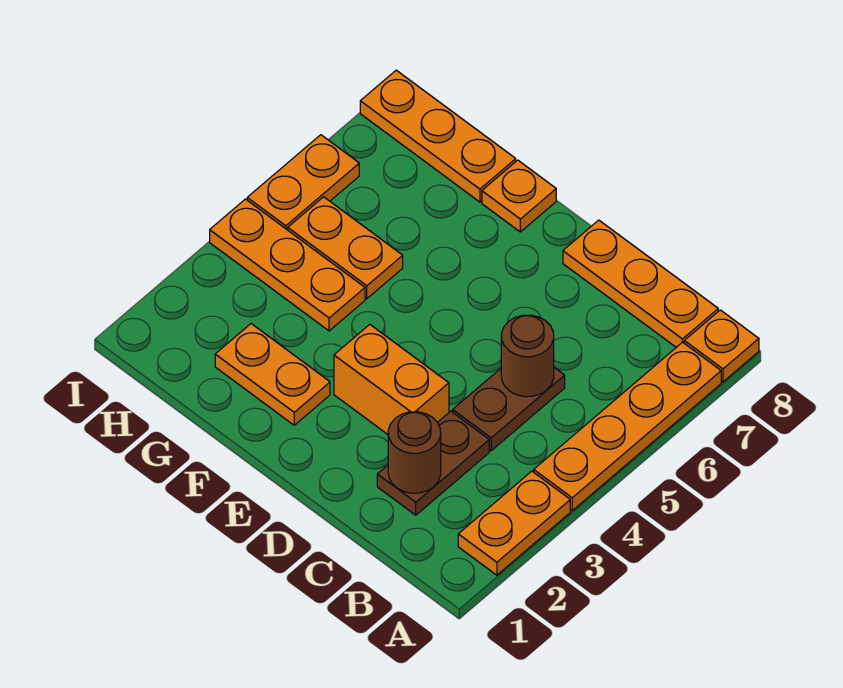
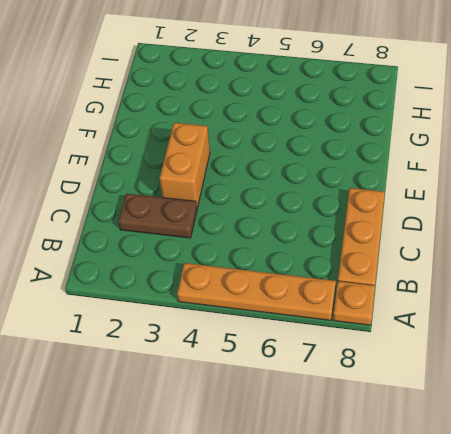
none -> orange plate A2:A3 level 1
none -> brown plate C4:C5 level 1
none -> orange plate F2:G2 level 1

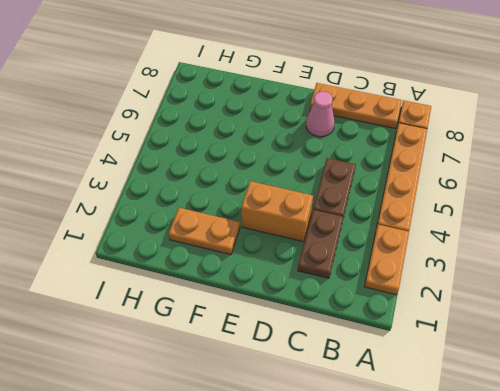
pink cone D7 level 1 -> none
none -> orange plate F8 level 1
none -> orange plate G4:I4 level 1
none -> orange plate G5:H5 level 1

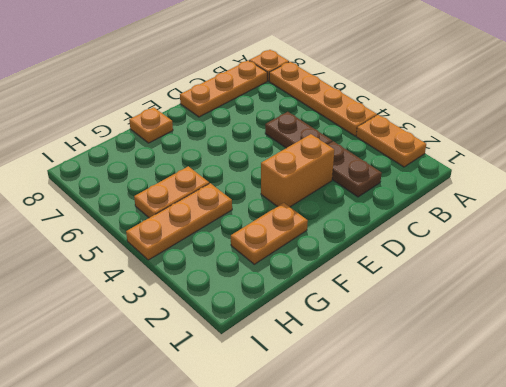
none -> orange plate G8:I8 level 1
none -> orange plate I5:I6 level 1
none -> brown round brick C2 level 2

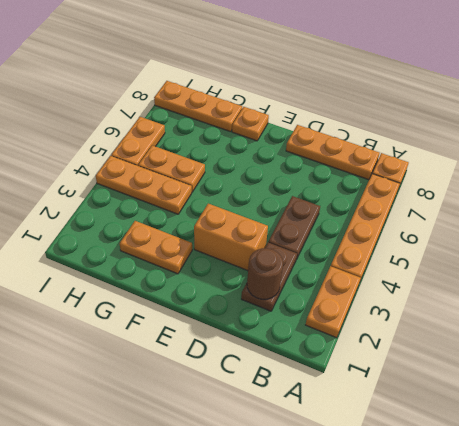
none -> brown round brick C5 level 2

